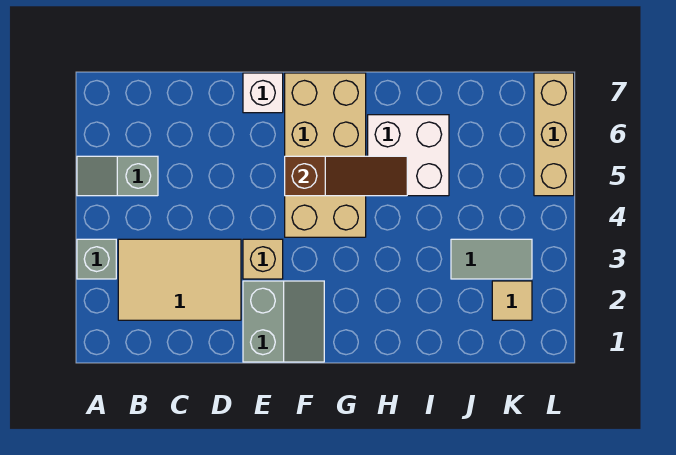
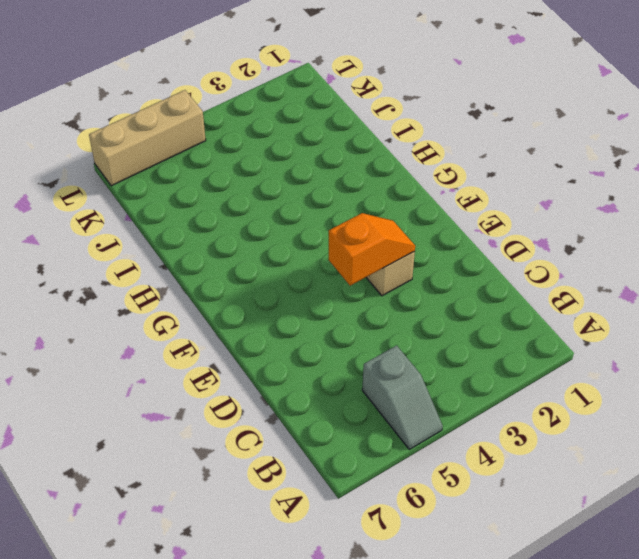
orange slope E3:E4 level 2 top 4 -> none
none -> grey brick A3 level 1
none -> tan tile B2:D3 level 1
none -> grey slope E1:F2 level 1 top E

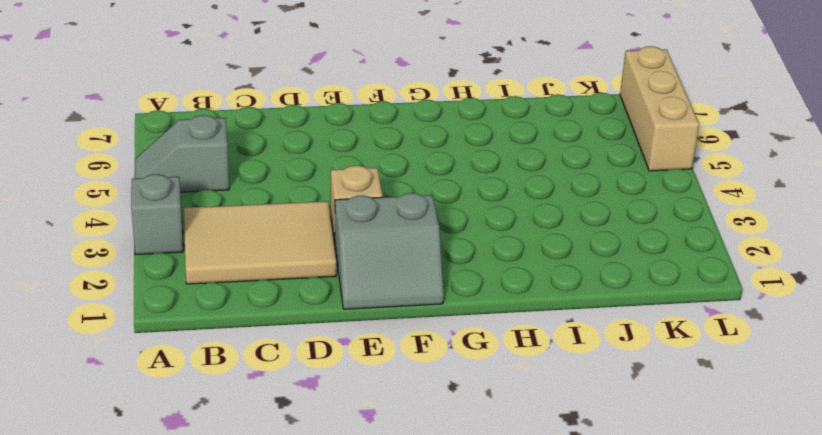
grey slope E1:F2 level 1 top 2 -> grey slope E1:F2 level 1 top E
none -> white brick E7 level 1
none -> tan brick F4:G7 level 1
none -> white brick H5:I6 level 1

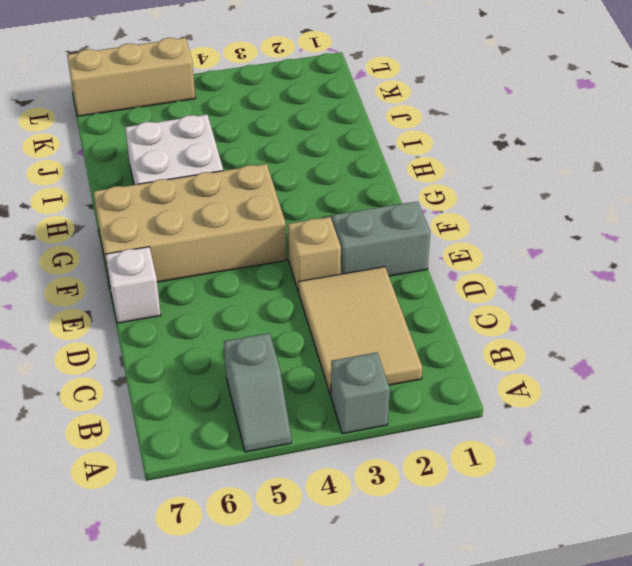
none -> grey tile J3:K3 level 1
none -> tan tile K2 level 1
none -> brown slope F5:H5 level 2 top F

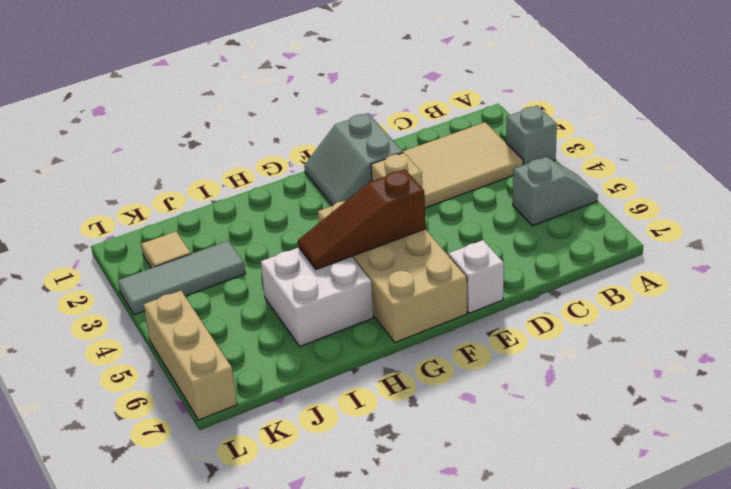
grey tile J3:L3 level 1 -> grey tile J3:K3 level 1

